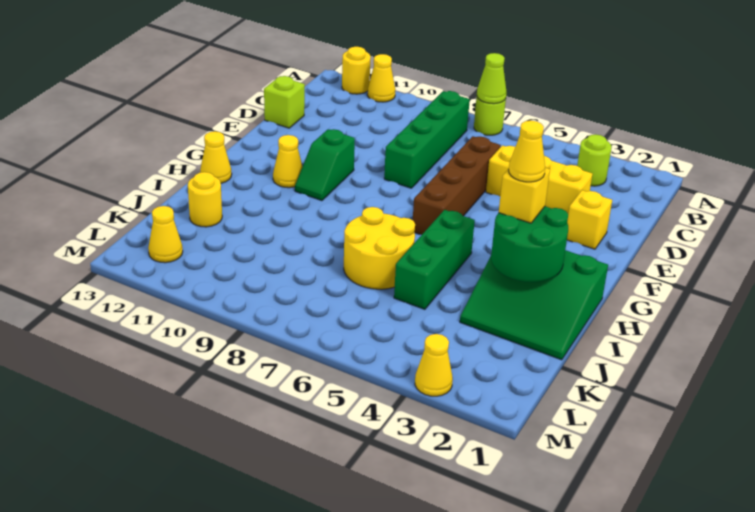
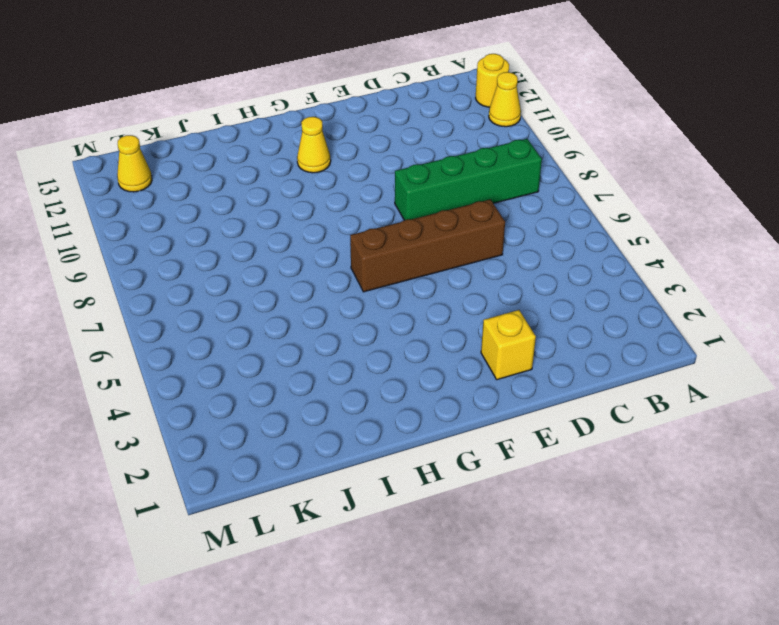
none -> lime round brick A7 level 1
none -> lime round brick B3 level 1
none -> yellow brick D3:D5 level 1

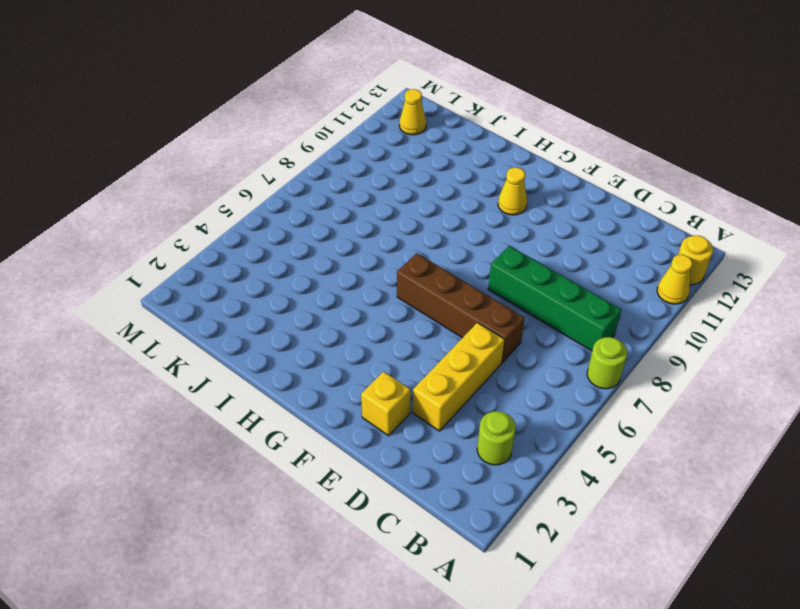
none -> lime brick D13 level 1
none -> green slope F10:G10 level 1 top F
none -> green slope H1:J3 level 1 top H

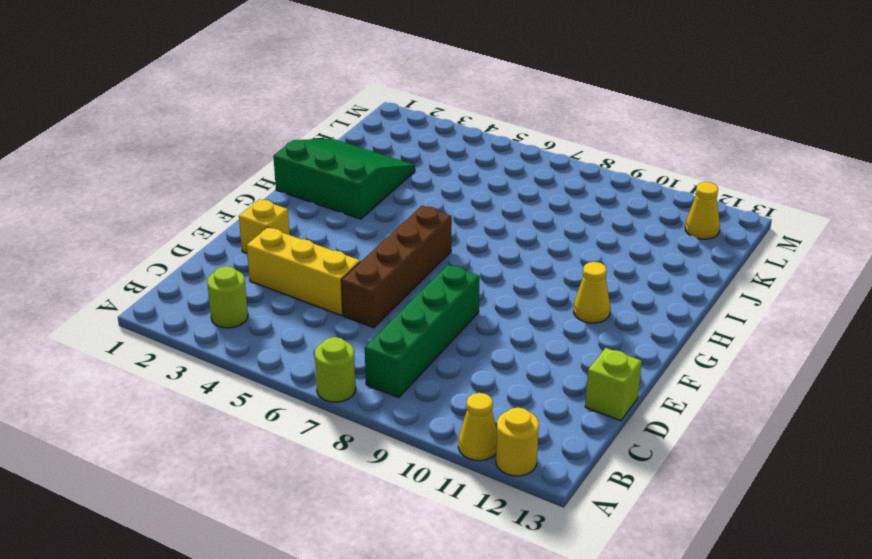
none -> green slope F10:G10 level 1 top F
none -> green brick H5:J5 level 1
none -> yellow cone H13 level 1

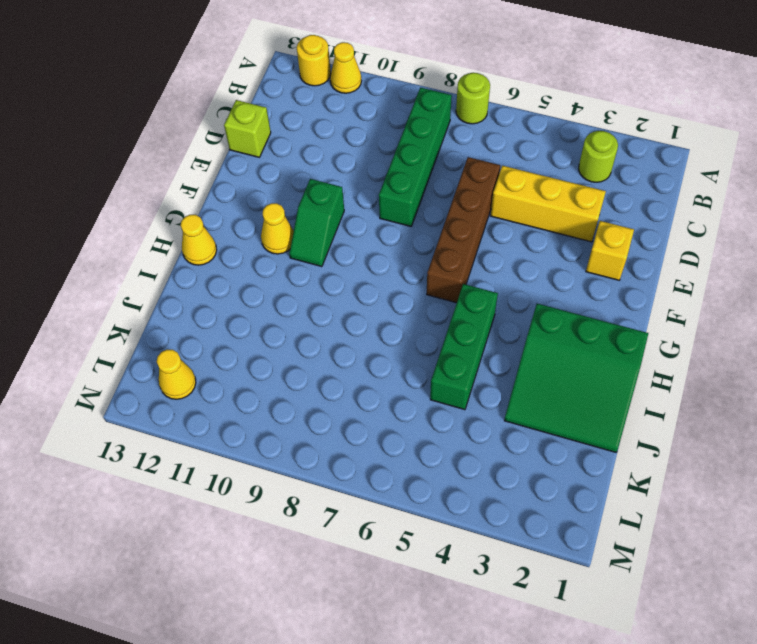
none -> yellow round brick I6:J7 level 1
none -> yellow round brick J12 level 1
none -> yellow cone M3 level 1

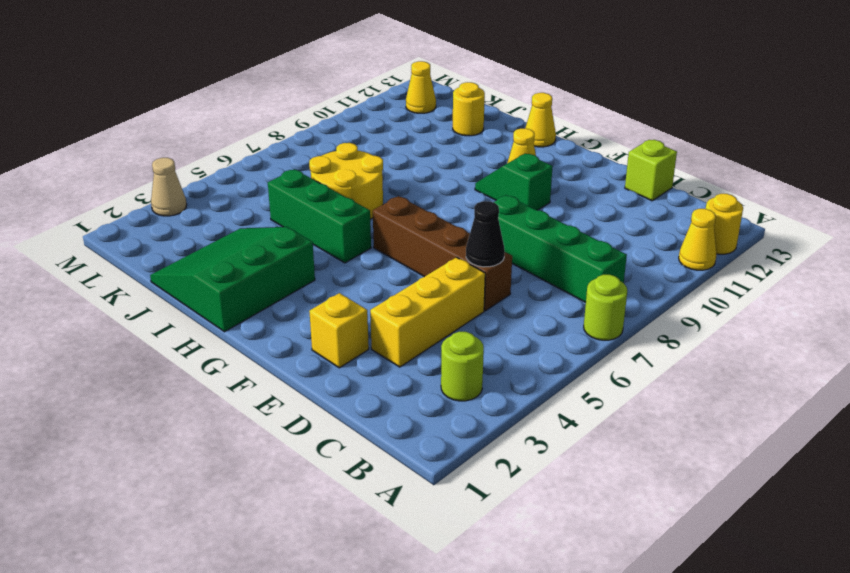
black cone D6 level 2 -> none
tan cone M3 level 1 -> yellow cone M3 level 1
none -> lime cone A7 level 2
none -> green round brick H2:I3 level 2
none -> yellow brick H3 level 3

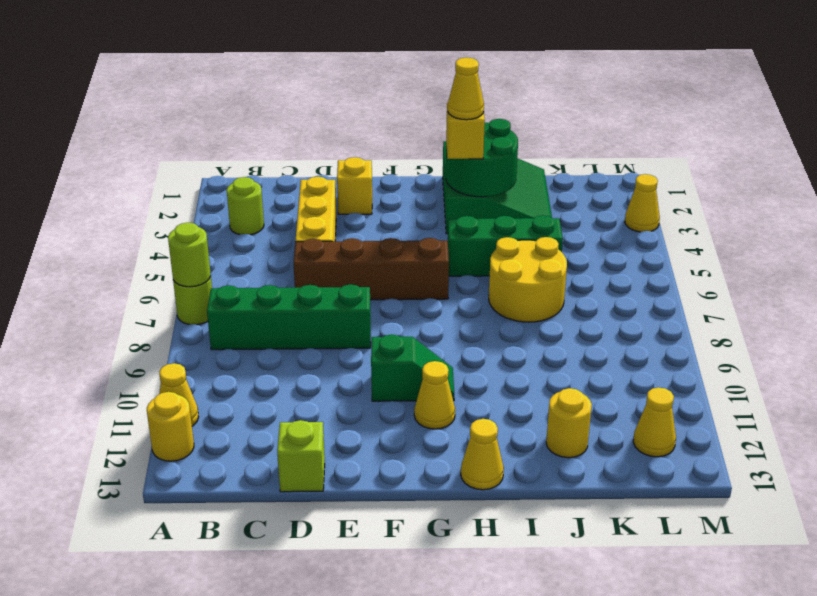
lime round brick A7 level 2 -> lime cone A7 level 2

